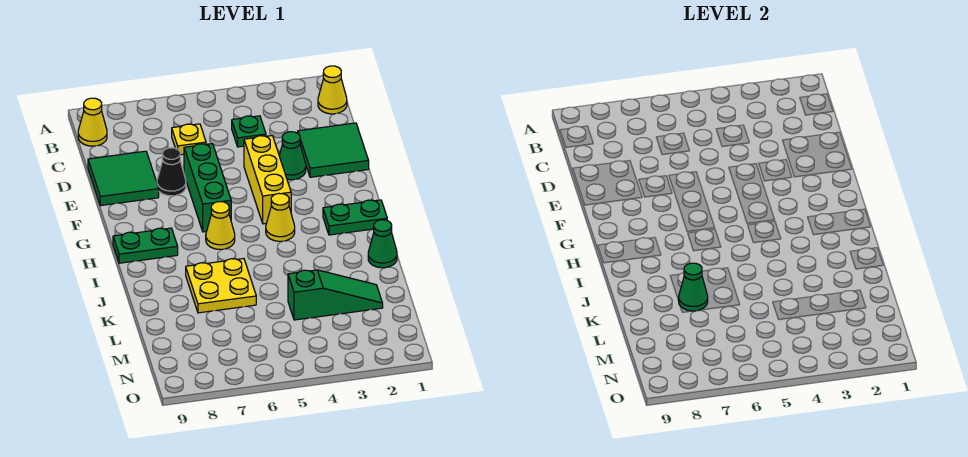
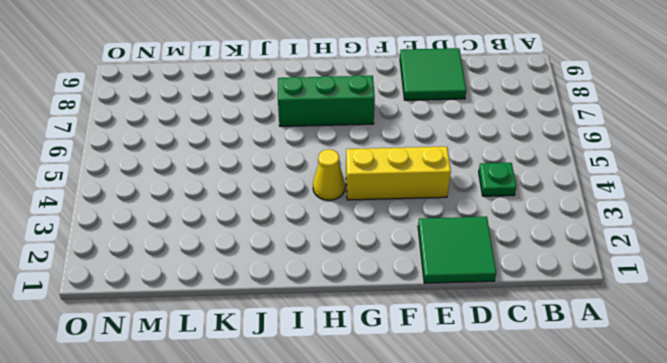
green brick G7:I7 level 1 -> green brick E6:G6 level 1
none -> yellow cone B1 level 1
none -> yellow cone B9 level 1
none -> yellow plate C6 level 1

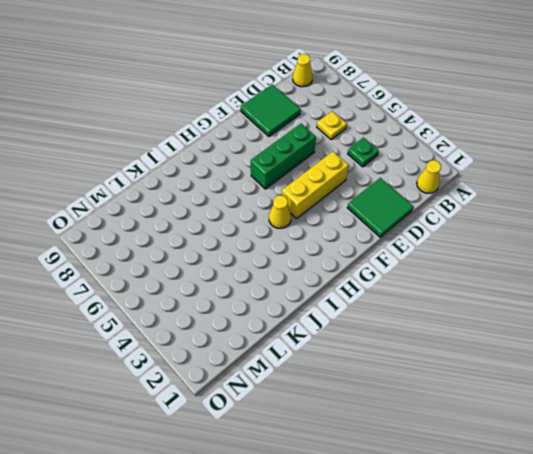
none -> green cone E3 level 1
none -> black cone E7 level 1
none -> green plate H1:H2 level 1

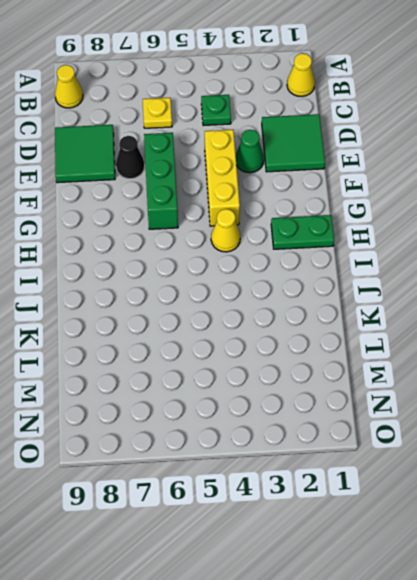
none -> yellow cone H6 level 1
none -> green plate H8:H9 level 1
none -> green cone J1 level 1

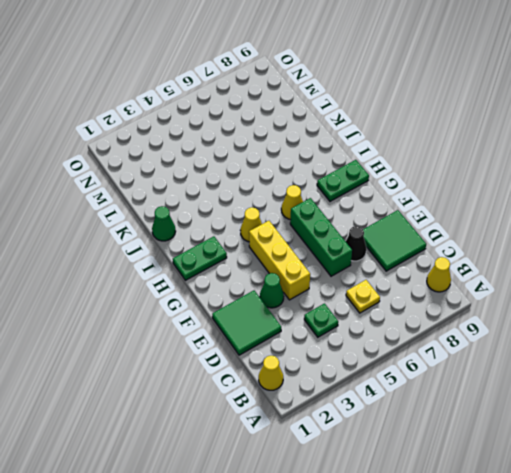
none -> yellow plate J6:K7 level 1
none -> green slope L2:L4 level 1 top 4
none -> green cone K7 level 2

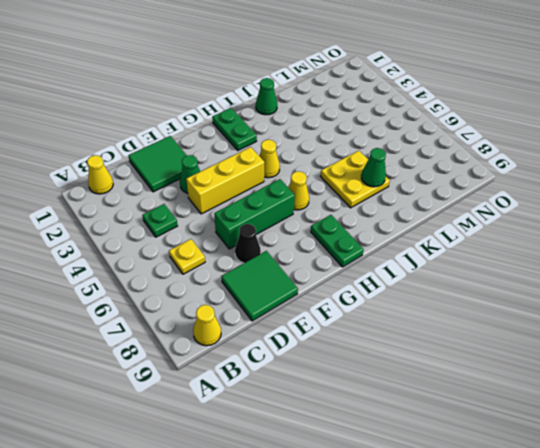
none -> green slope L2:L4 level 1 top 4

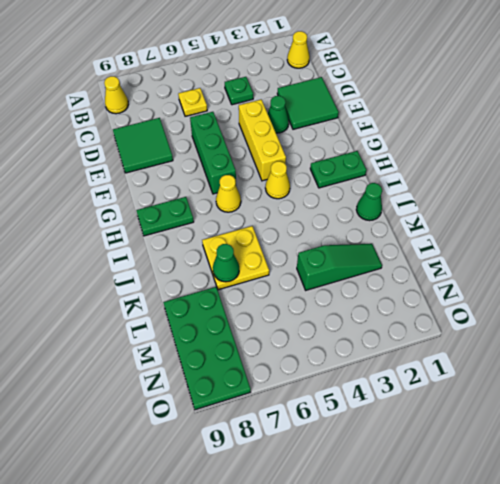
green plate L8:O9 level 1 -> none
none -> black cone E7 level 1

